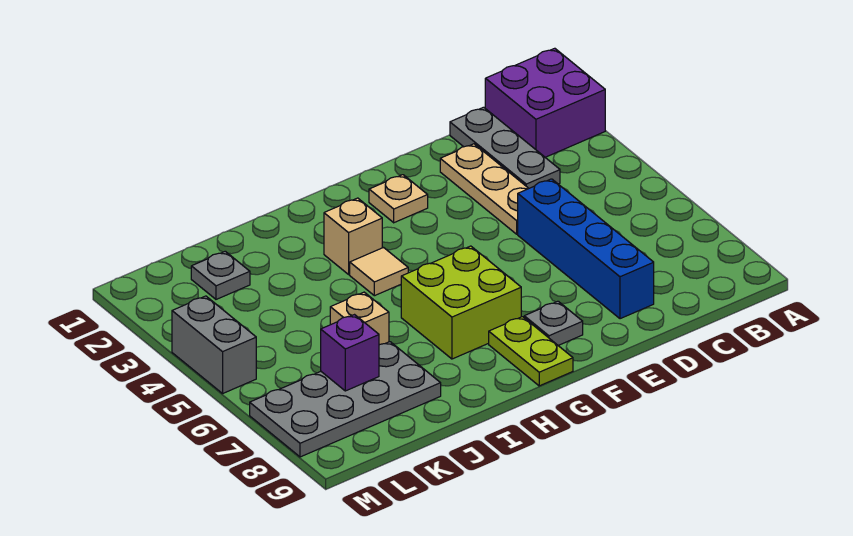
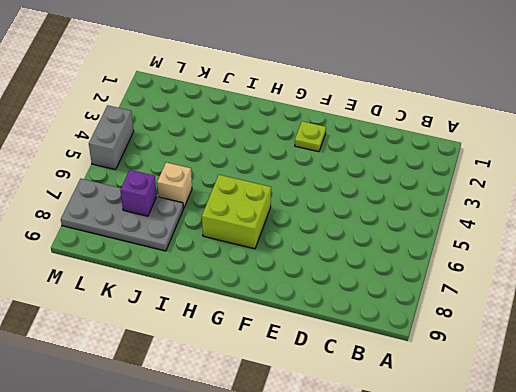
lime plate F2 level 1 -> tan plate F2 level 1
none -> purple brick A1:B2 level 1
none -> grey plate C1:C3 level 1
none -> tan plate D2:D4 level 1

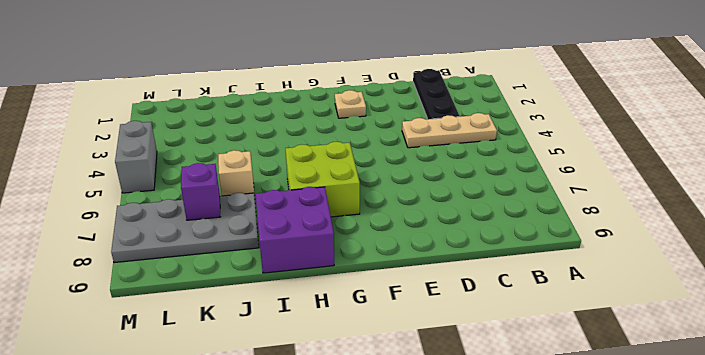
tan plate B4:D4 level 1 -> tan plate D2:D4 level 1
black plate C1:C3 level 1 -> grey plate C1:C3 level 1
purple brick H8:I9 level 1 -> purple brick A1:B2 level 1
none -> blue brick D5:D8 level 1
none -> grey plate F8 level 1
none -> lime plate G8:G9 level 1

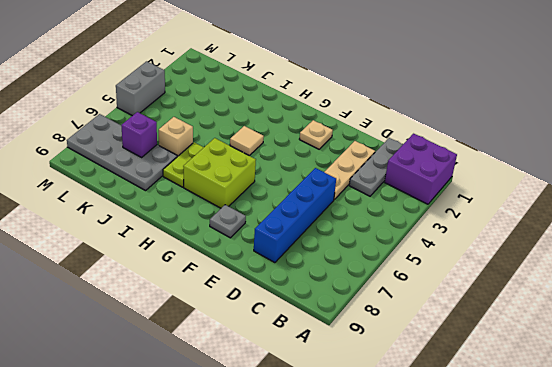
lime plate I6:I7 level 1 -> lime plate G8:G9 level 1
none -> tan brick H3 level 1
none -> grey plate K2 level 1

